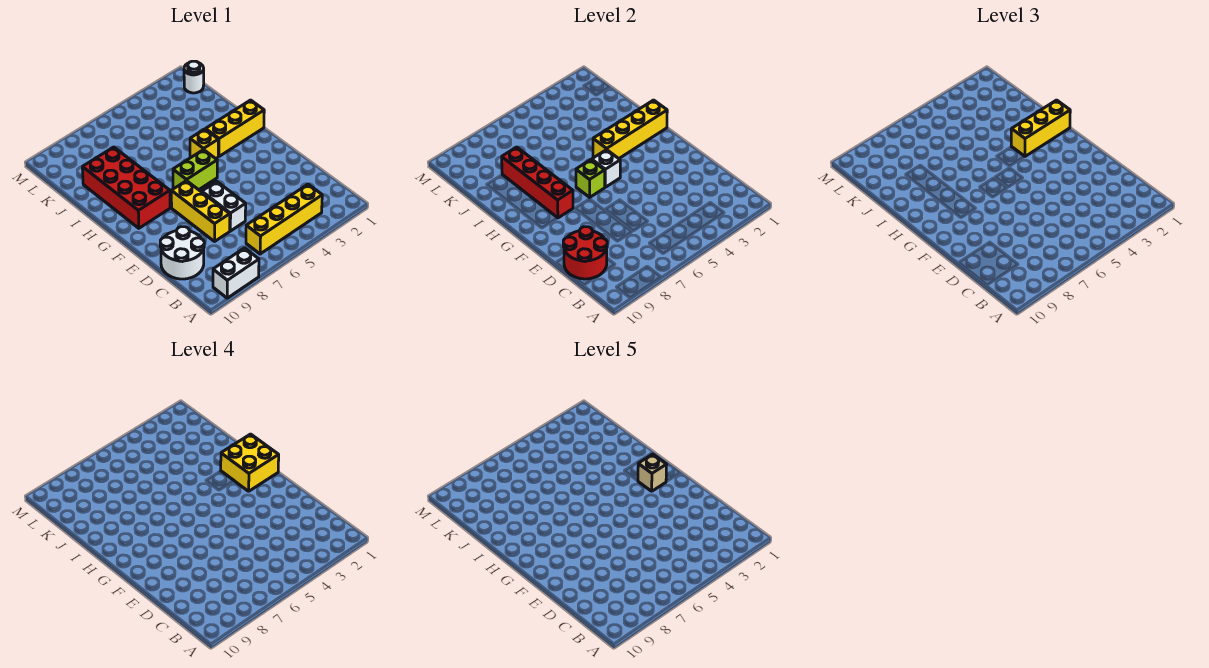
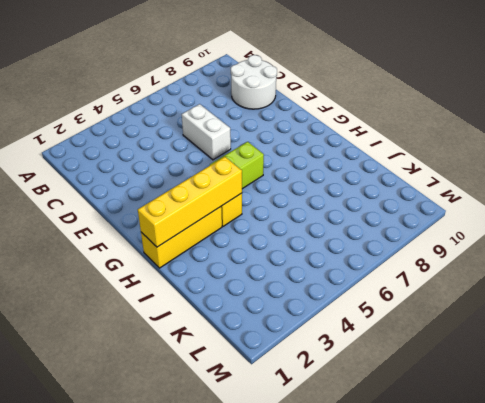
none -> white brick A8:A9 level 1
none -> yellow brick B3:B6 level 1
none -> yellow brick D7:F7 level 1

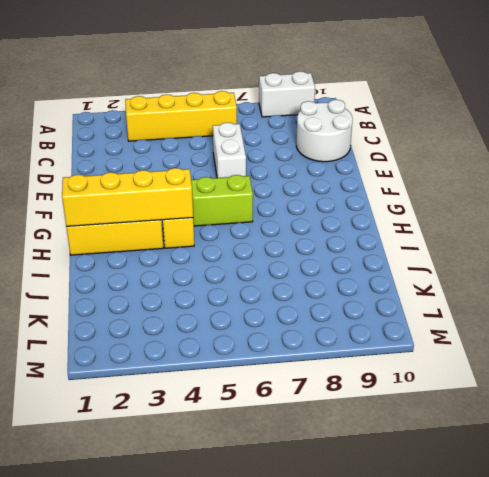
none -> yellow brick D7:F7 level 1
none -> red brick G8:J9 level 1
none -> white round brick L1 level 1

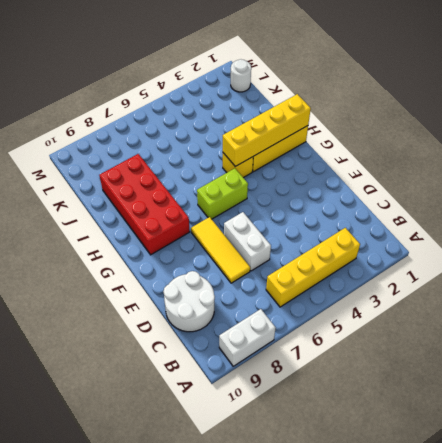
yellow tile D7:F7 level 1 -> yellow brick D7:F7 level 1
none -> red round brick C9:D10 level 2
none -> white brick G5 level 2
none -> lime brick G6 level 2

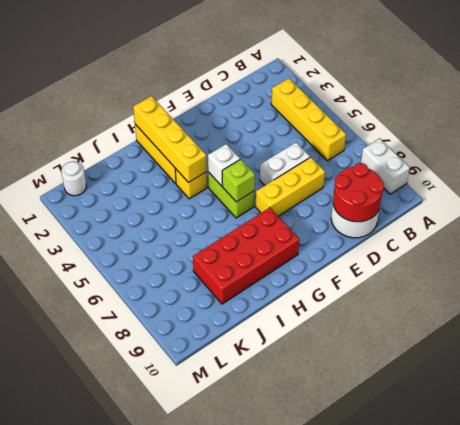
none -> red brick G8:J8 level 2
none -> yellow brick H1:H3 level 3
none -> yellow brick G1:H2 level 4

